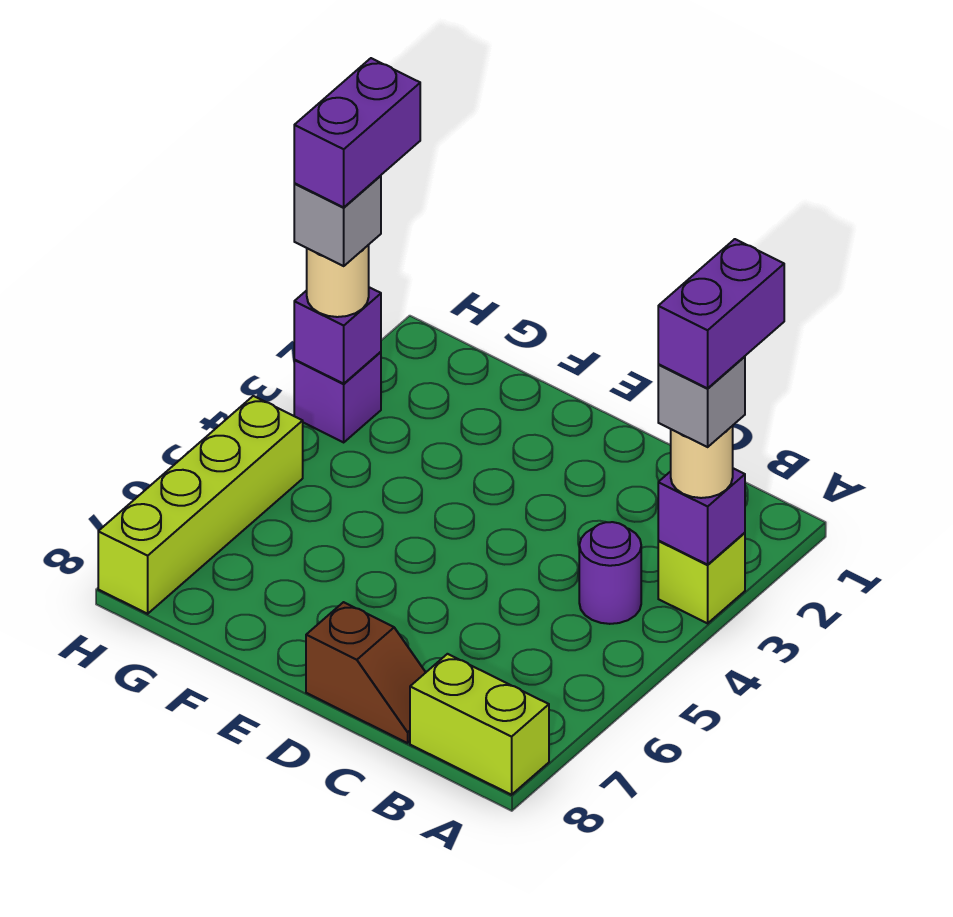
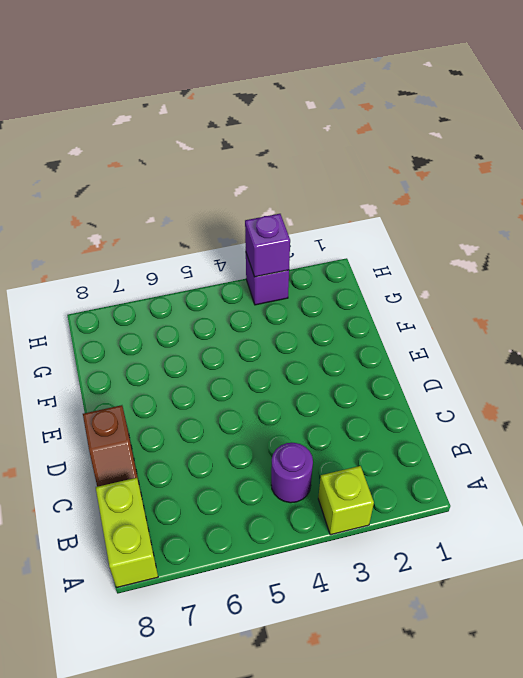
none -> lime brick H5:H8 level 1
none -> purple brick A3 level 2
none -> tan round brick A3 level 3

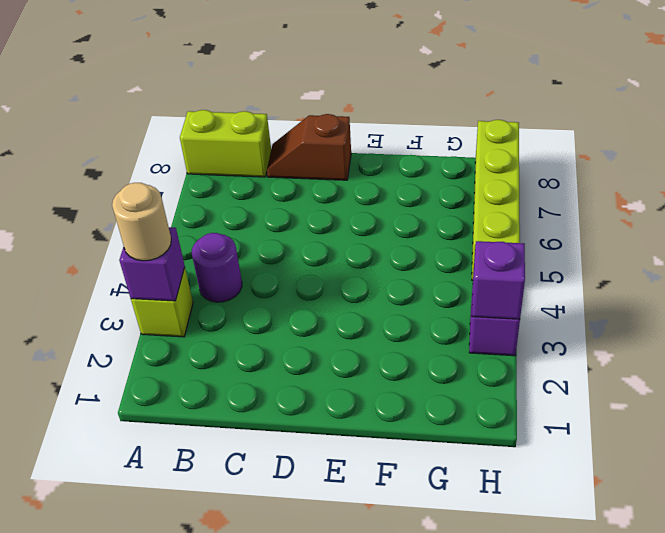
none -> tan round brick H3 level 3
none -> grey brick A3 level 4
none -> grey brick H3 level 4

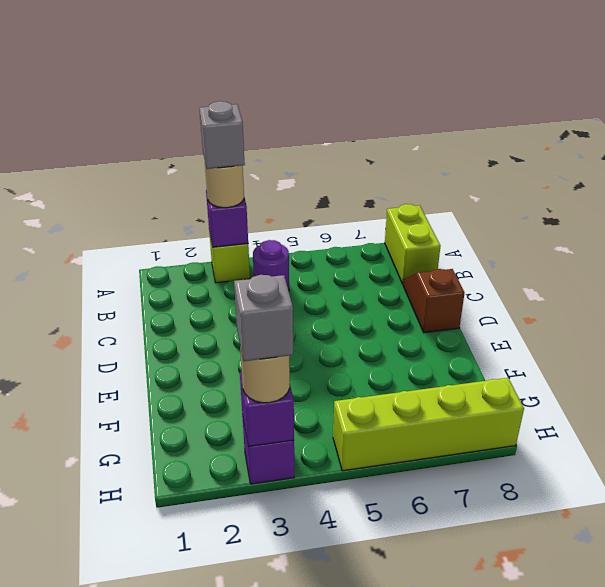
none -> purple brick A2:A3 level 5
none -> purple brick H2:H3 level 5

